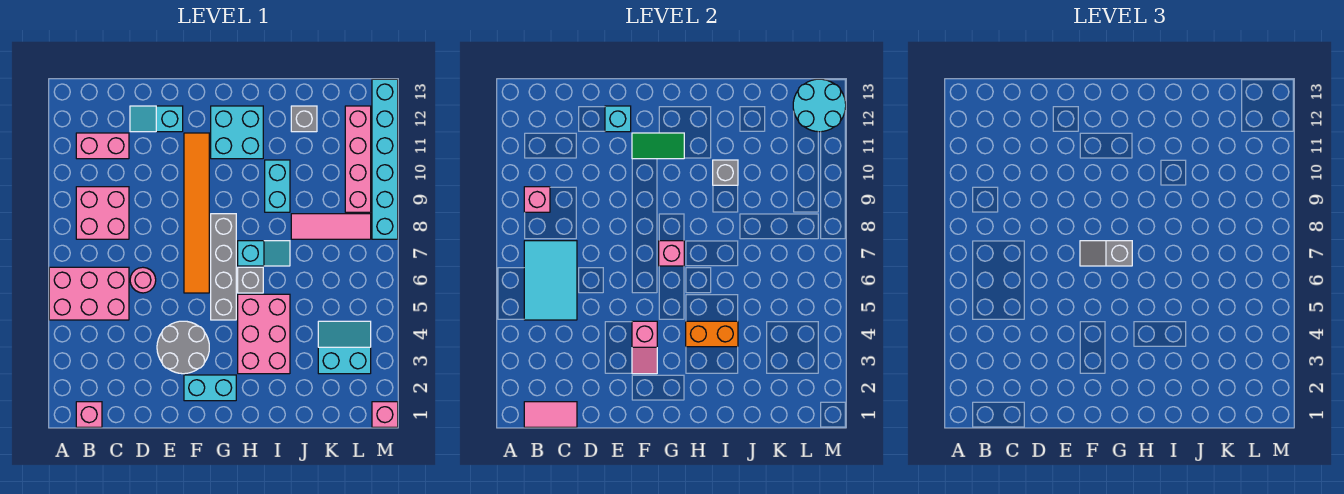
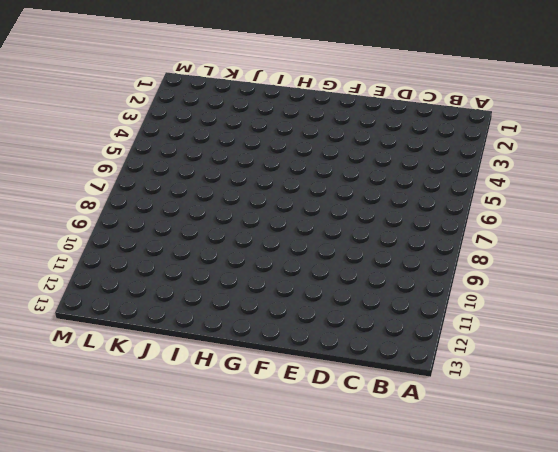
none -> pink brick A5:C6 level 1
none -> pink brick B1 level 1
none -> pink brick B8:C9 level 1
none -> pink brick B11:C11 level 1

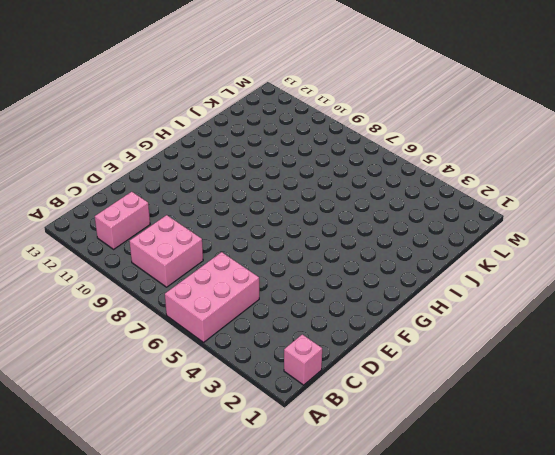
none -> pink round brick D6 level 1
none -> cyan slope D12:E12 level 1 top E
none -> grey round brick E3:F4 level 1
none -> cyan brick F2:G2 level 1

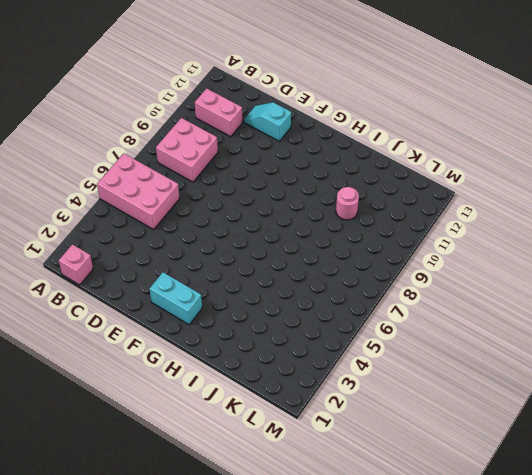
pink round brick J10 level 1 -> pink round brick D6 level 1
none -> grey round brick E3:F4 level 1
none -> orange tile F6:F11 level 1
none -> grey brick G5:G8 level 1
none -> cyan brick G11:H12 level 1

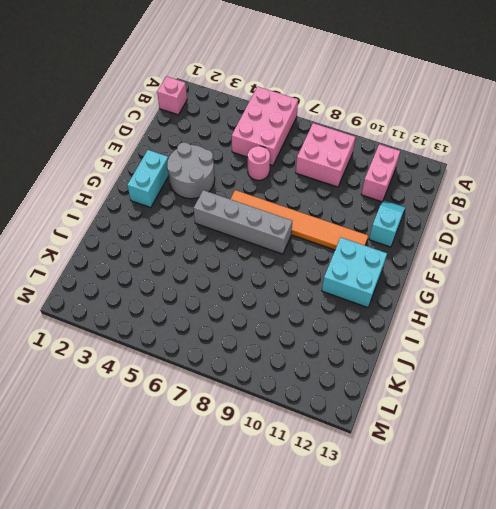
none -> pink brick H3:I5 level 1
none -> grey brick H6 level 1
none -> cyan slope H7:I7 level 1 top H
none -> cyan brick I9:I10 level 1

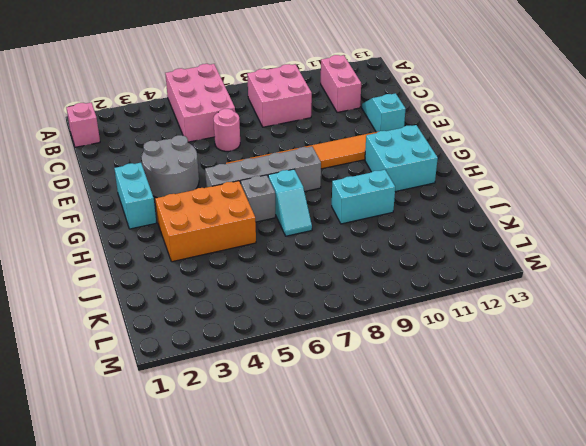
orange brick H3:I5 level 1 -> pink brick H3:I5 level 1
none -> pink tile J8:L8 level 1
none -> grey brick J12 level 1
none -> cyan slope K3:L4 level 1 top 3
none -> pink brick L9:L12 level 1

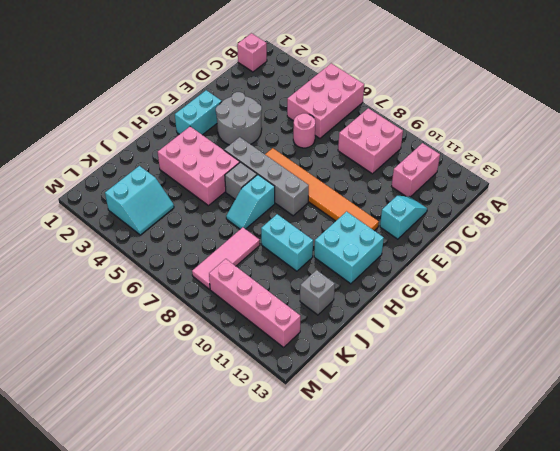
none -> pink brick M1 level 1
none -> cyan brick M8:M13 level 1
none -> pink tile B1:C1 level 2
none -> cyan tile B5:C7 level 2

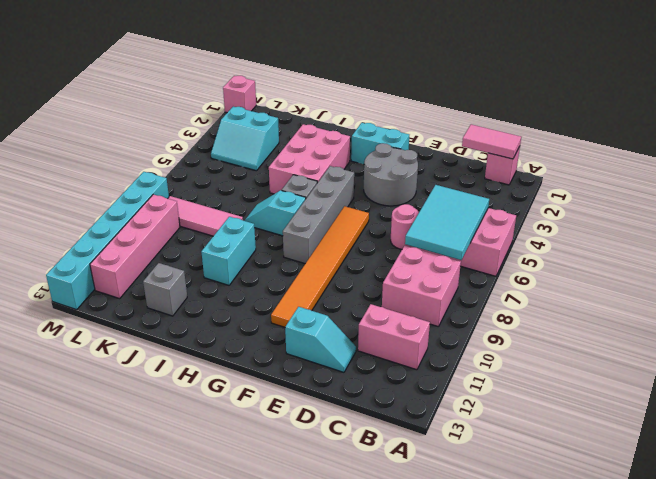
none -> cyan brick G11:H12 level 1
none -> pink brick B9 level 2
none -> cyan brick E12 level 2
none -> pink slope F3:F4 level 2 top 4

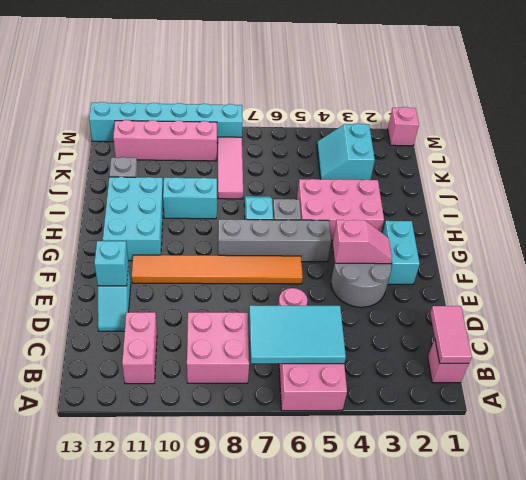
cyan brick G11:I12 level 1 -> cyan brick G11:H12 level 1
none -> pink brick B9 level 2
none -> green tile F11:G11 level 2
none -> pink brick G7 level 2
none -> orange brick H4:I4 level 2

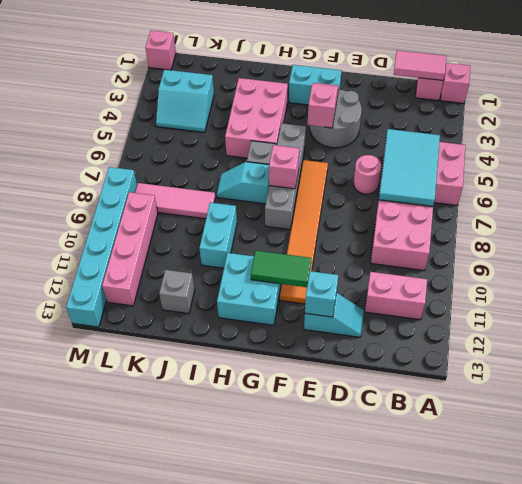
pink brick A1 level 1 -> pink brick B9 level 2
none -> orange brick H4:I4 level 2
none -> grey brick I10 level 2
none -> cyan round brick L12:M13 level 2
none -> grey slope F7:G7 level 3 top G

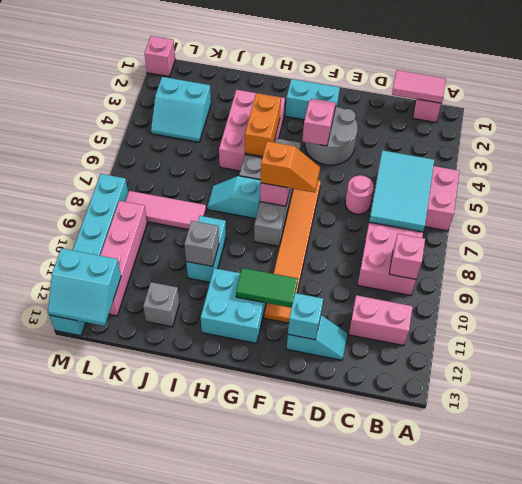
orange slope F7:G7 level 3 top G -> grey slope F7:G7 level 3 top G
orange brick H4:H5 level 2 -> orange brick H4:I4 level 2
cyan slope L12:M13 level 2 top 12 -> cyan round brick L12:M13 level 2

